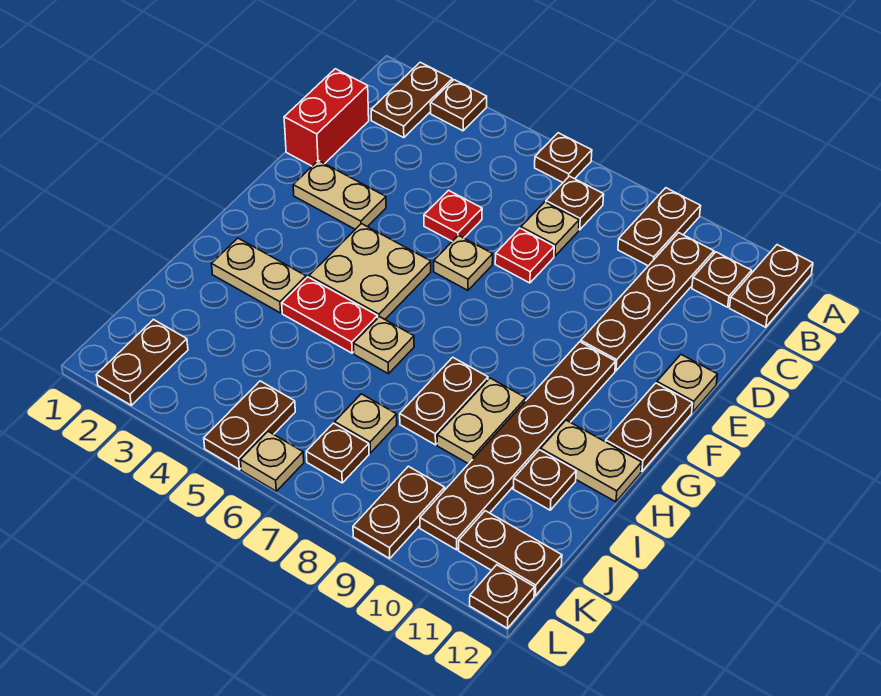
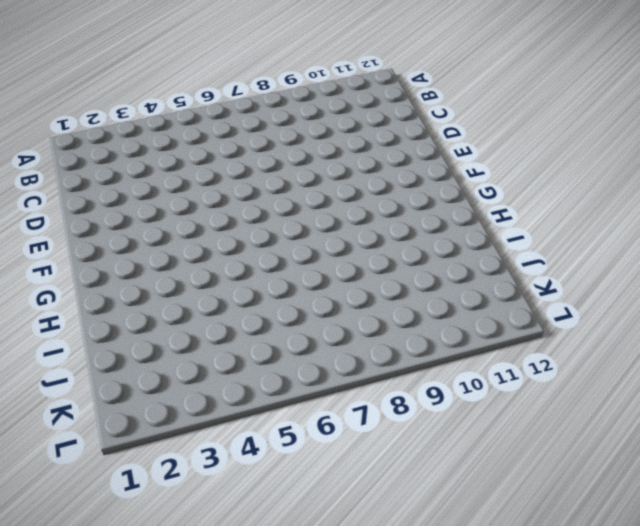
none -> brown plate A2:B2 level 1
none -> brown plate A3 level 1
none -> brown plate A6 level 1
none -> brown plate A9:B9 level 1

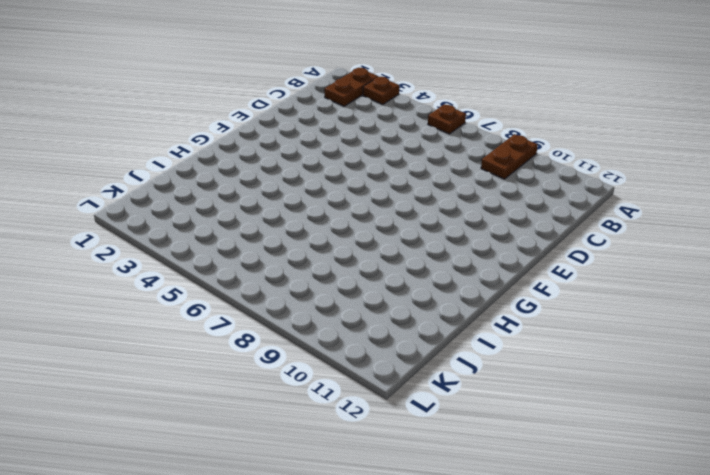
none -> brown plate A12:B12 level 1
none -> brown plate B7 level 1
none -> brown plate B10:E10 level 1
none -> brown plate B11 level 1

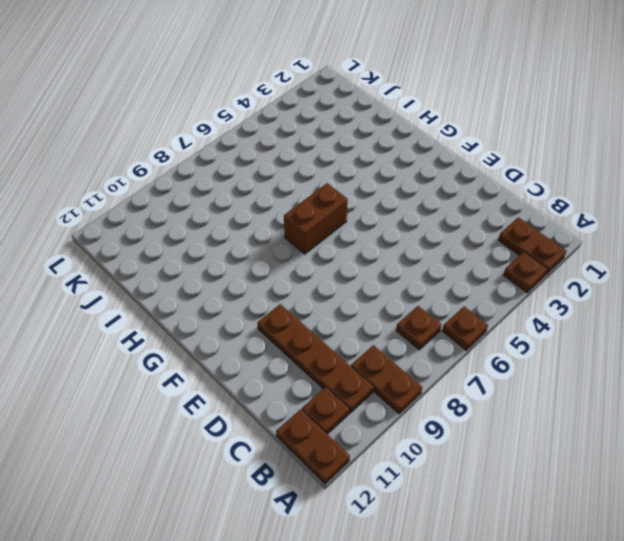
brown brick G6:G7 level 1 -> none
none -> red brick C1:D1 level 1
none -> tan plate C7 level 1
none -> red plate D5 level 1
none -> red plate D7 level 1

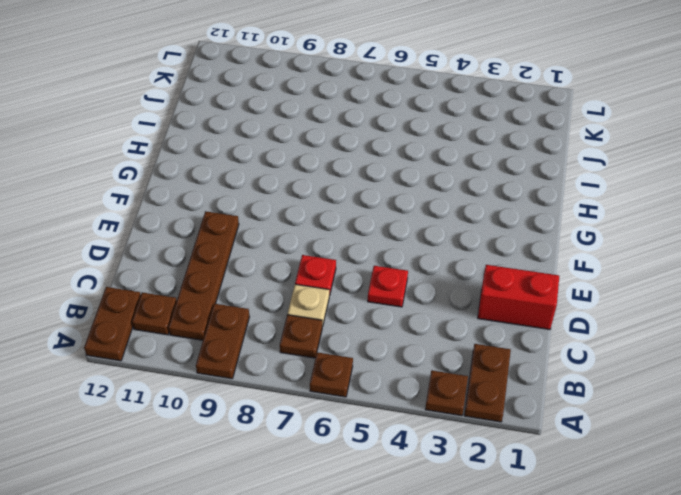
red brick D1:D2 level 1 -> red brick C1:D1 level 1
none -> tan plate E2:E3 level 1
none -> tan plate E6 level 1
none -> tan plate E12 level 1
none -> tan plate F4:G5 level 1

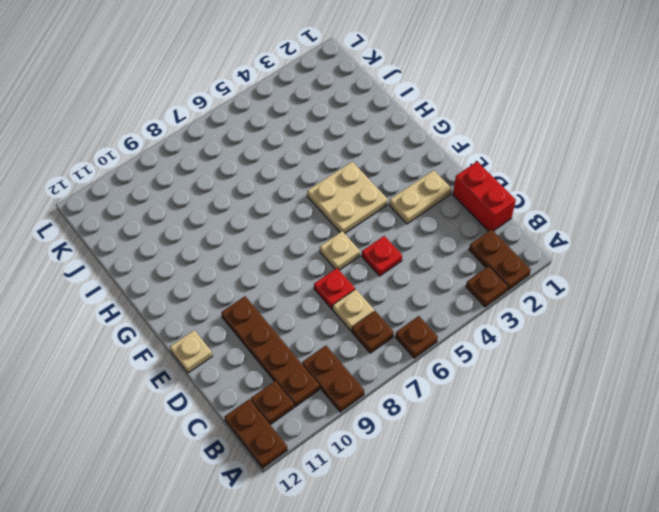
none -> brown plate F10:K10 level 1
none -> brown plate F12:G12 level 1
none -> tan plate H2:H3 level 1
none -> red plate H4:H5 level 1

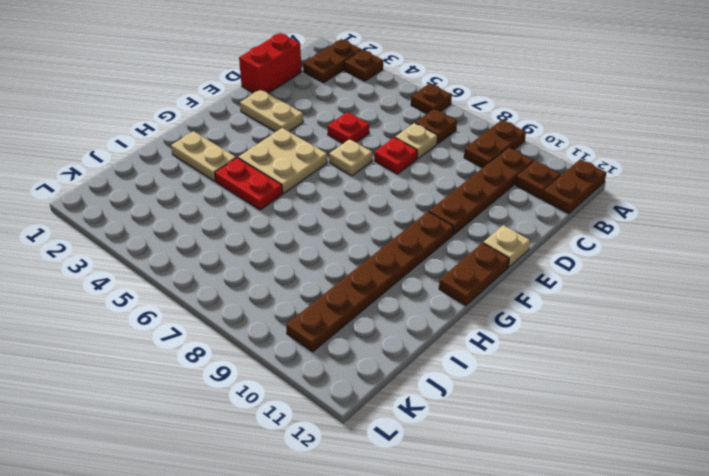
none -> tan plate H6 level 1
none -> brown plate H8:I8 level 1
none -> tan plate H9:I9 level 1
none -> tan plate H11:H12 level 1

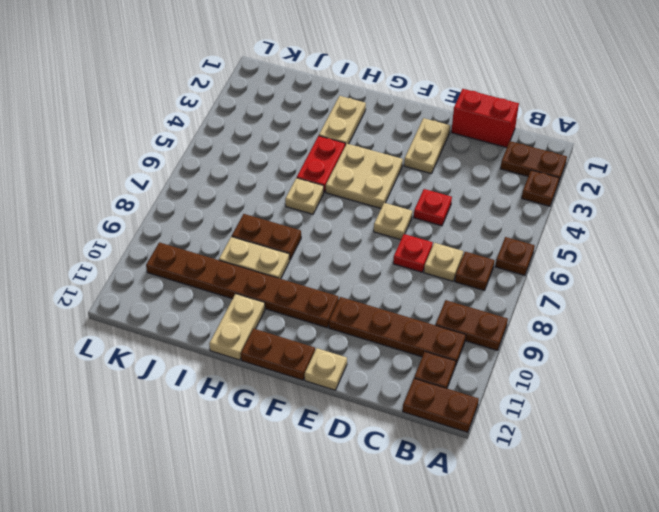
none -> brown plate I11 level 1
none -> tan plate J7 level 1
none -> brown plate K2:L2 level 1
none -> brown plate K5:L5 level 1

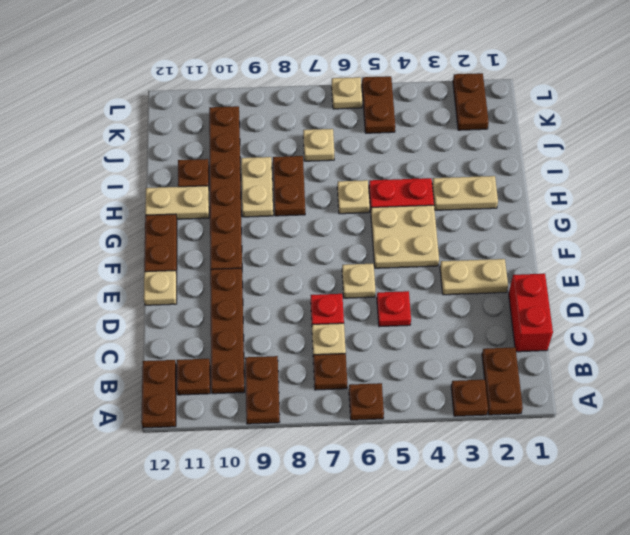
none -> brown plate K7 level 1
none -> brown plate K9:L9 level 1
none -> brown plate K11:K12 level 1
none -> brown plate L12 level 1

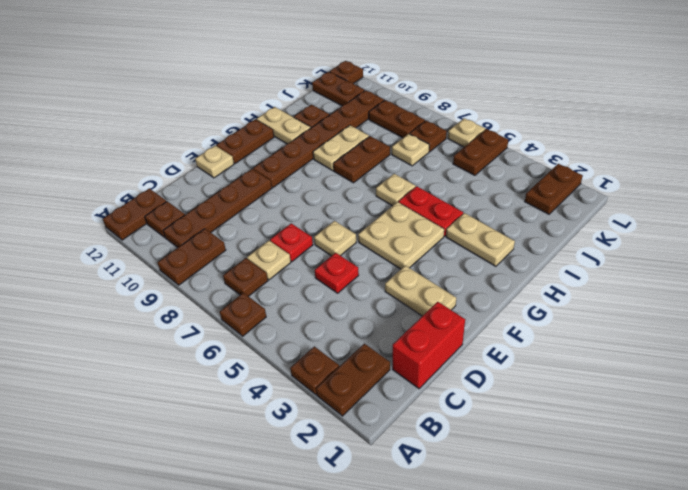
brown plate K8:K9 level 1 -> brown plate K9:L9 level 1

